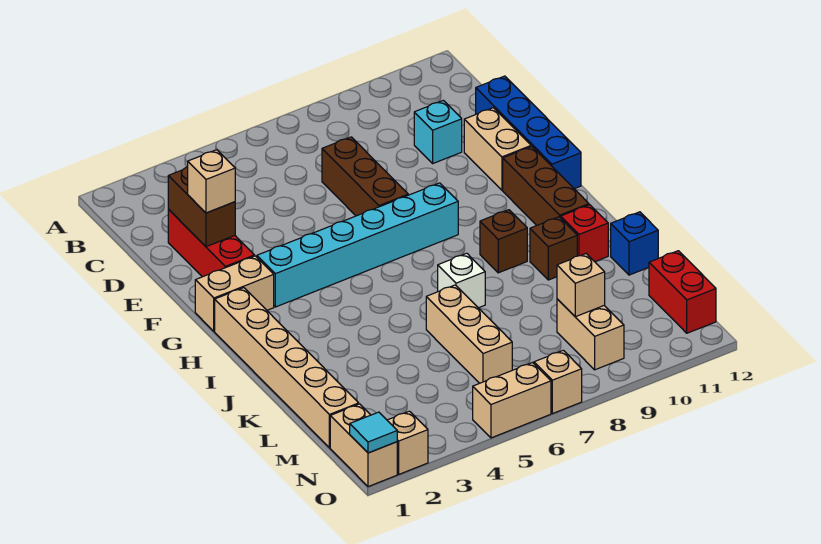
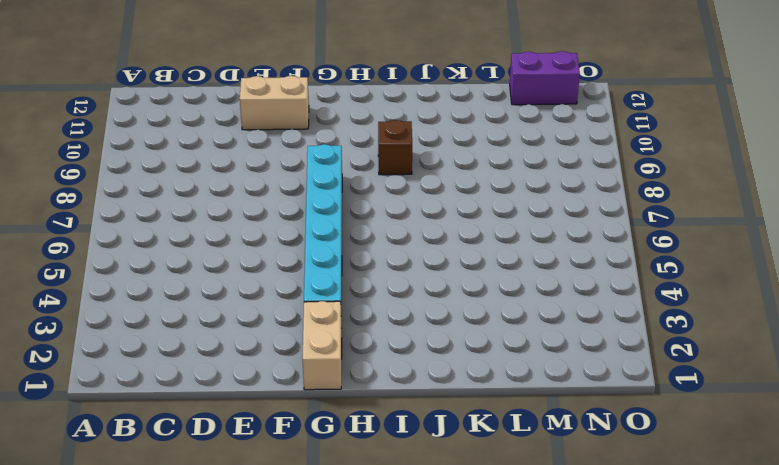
purple brick M12:N12 level 1 -> red brick M12:N12 level 1
none -> red brick D2:F2 level 1
none -> brown brick D7:F7 level 1
none -> cyan brick D10 level 1

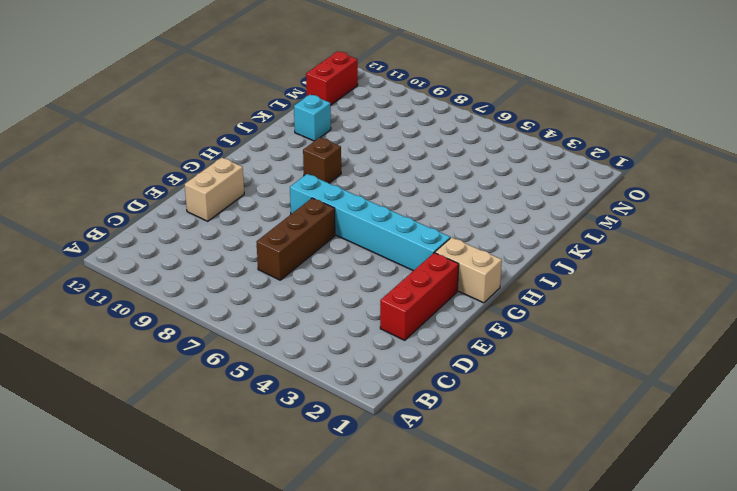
cyan brick K11 level 1 -> cyan brick D10 level 1
none -> blue brick D12:G12 level 1
none -> brown brick G11:I11 level 1
none -> tan brick H1:M1 level 1

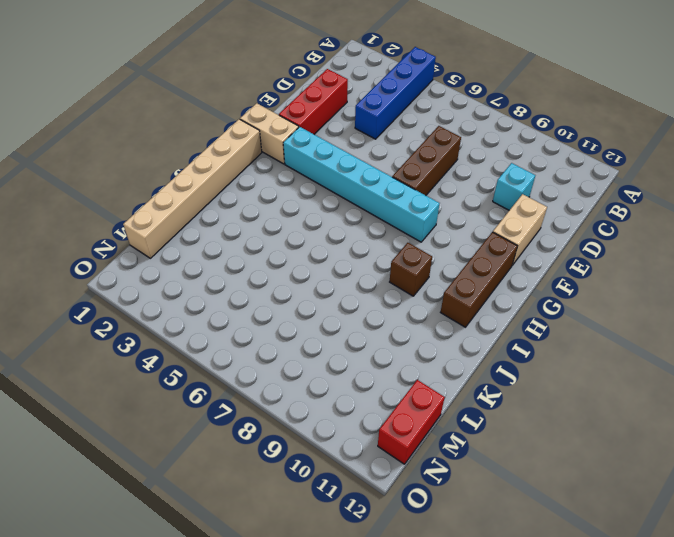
blue brick A4:D4 level 1 -> blue brick D12:G12 level 1
none -> white brick J7 level 1
none -> brown brick J10 level 1
none -> red brick J11 level 1

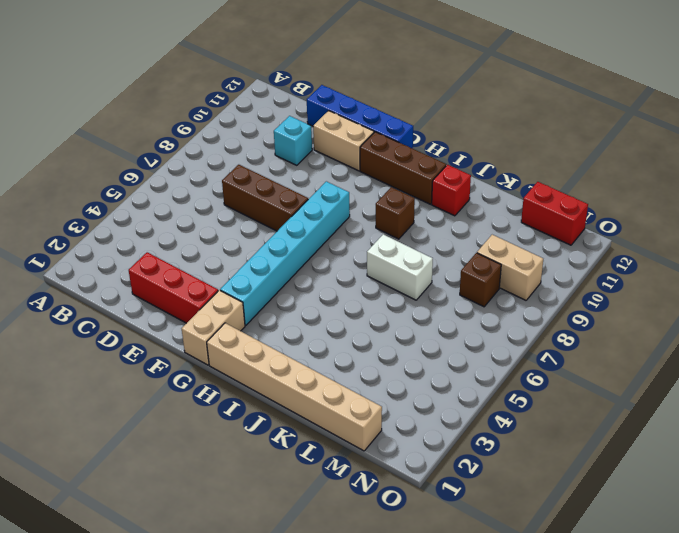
white brick J7:K7 level 1 -> white brick J7 level 1
brown brick M8 level 1 -> brown brick J10 level 1
none -> tan brick K6:M6 level 1
none -> blue brick K12 level 1
none -> tan brick N1:O1 level 1

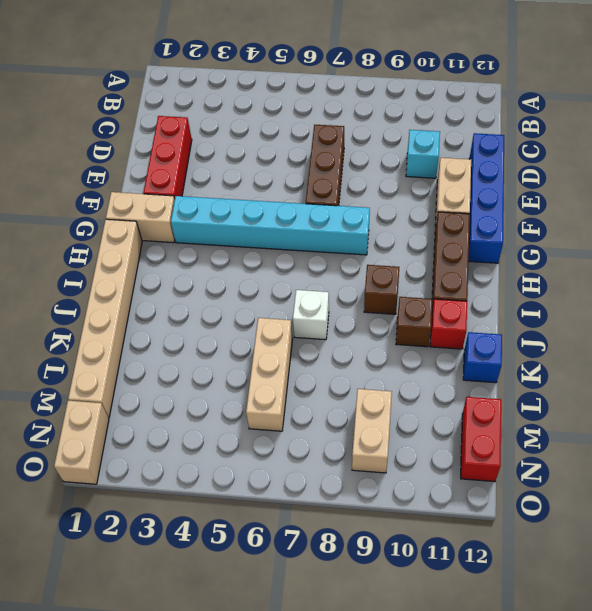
none -> tan brick O2 level 1
none -> tan brick O5:O6 level 1
none -> tan brick O7 level 1

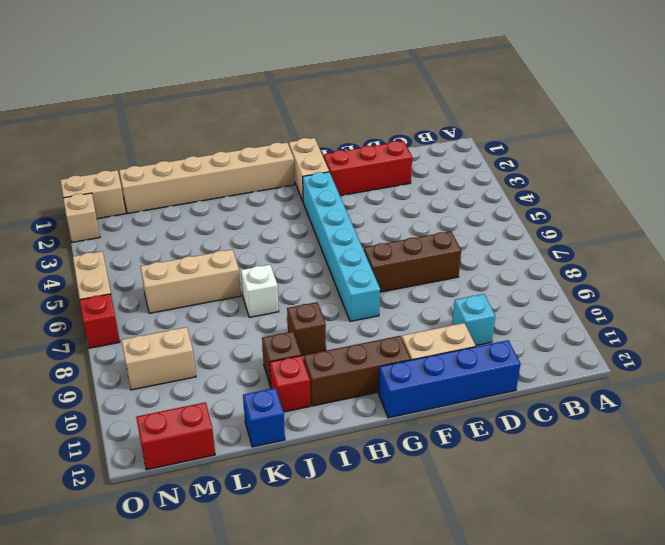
red brick O7 level 1 -> tan brick O7 level 1
none -> brown brick D2:E2 level 2
none -> tan brick M9 level 2
none -> cyan tile O1 level 2

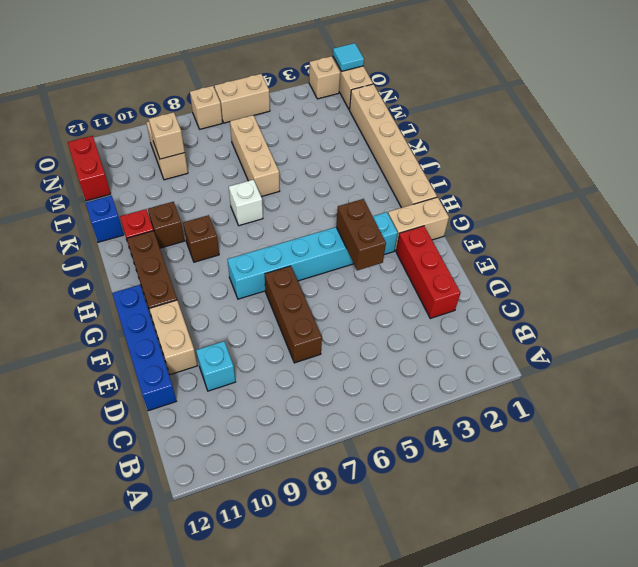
brown brick F4:G4 level 2 -> brown brick D2:E2 level 2
none -> tan brick E2 level 3

